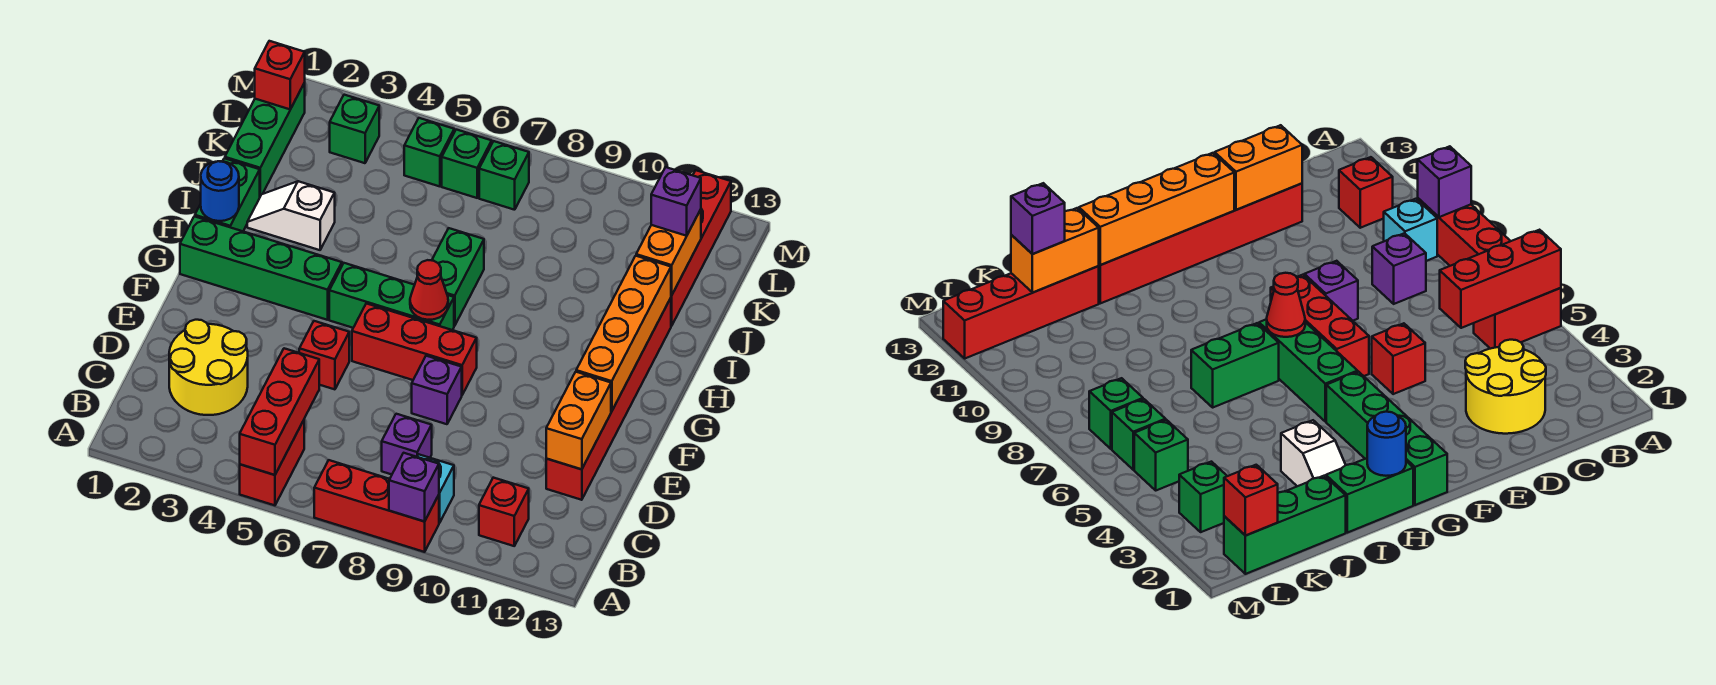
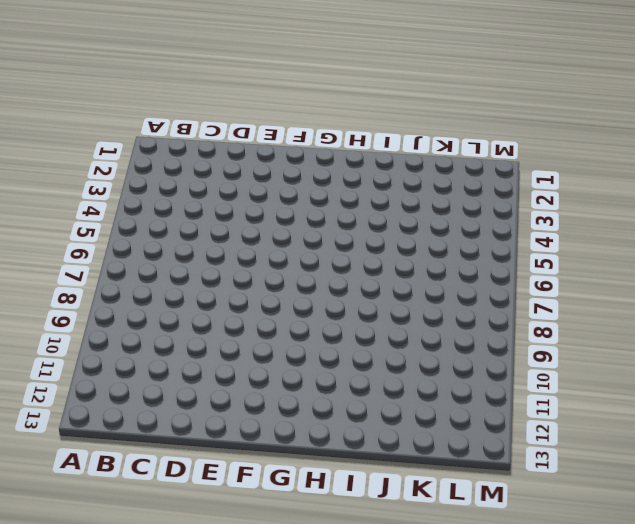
none -> red brick A5:B5 level 1
none -> red brick A7:A9 level 1
none -> cyan brick B9 level 1
none -> red brick B11 level 1

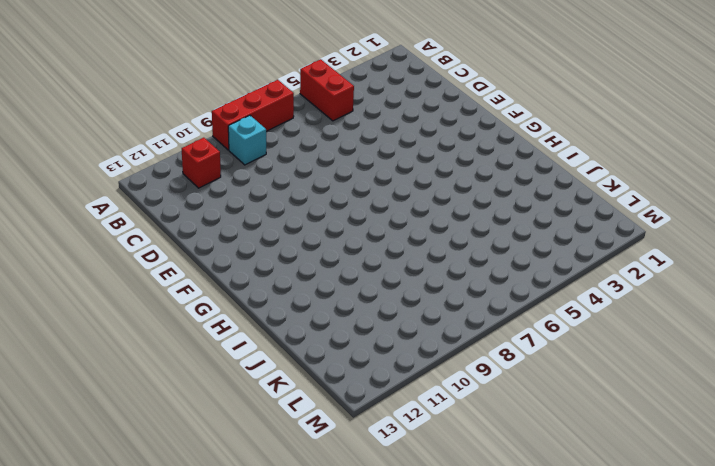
none -> yellow round brick C2:D3 level 1
none -> purple brick C8 level 1
none -> red brick D12:I12 level 1
none -> red brick E5 level 1

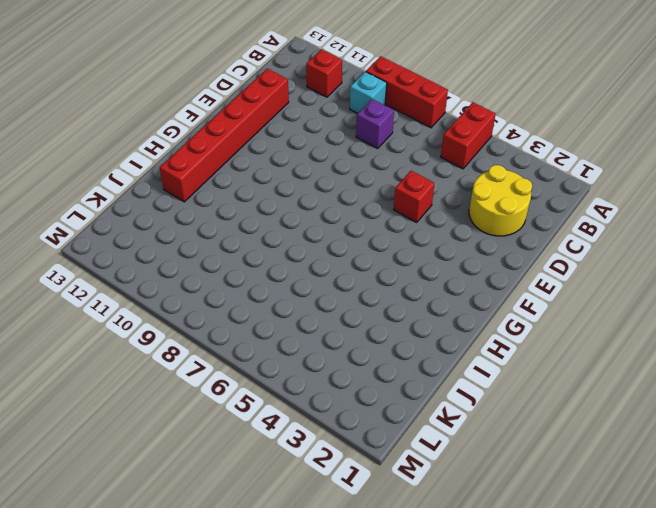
none -> purple brick E8 level 1
none -> red brick F6:F8 level 1
none -> green brick G1:G4 level 1
none -> green brick G5:G7 level 1

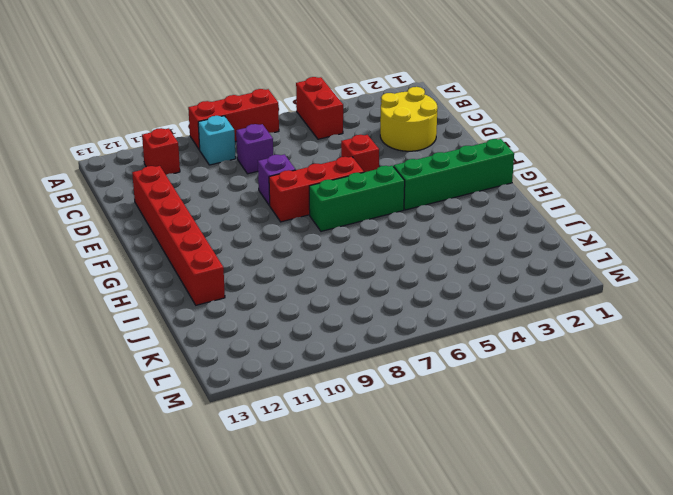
none -> green brick H1:I1 level 1
none -> green brick H7:I7 level 1
none -> white slope I2:I3 level 1 top 3
none -> green brick J1:L1 level 1

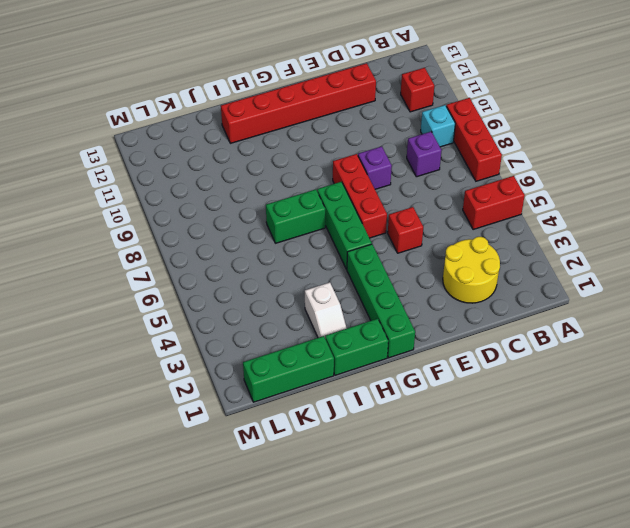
none -> red brick J12:M12 level 1
none -> green brick L3 level 1
none -> green brick L5 level 1
none -> green brick L6 level 1

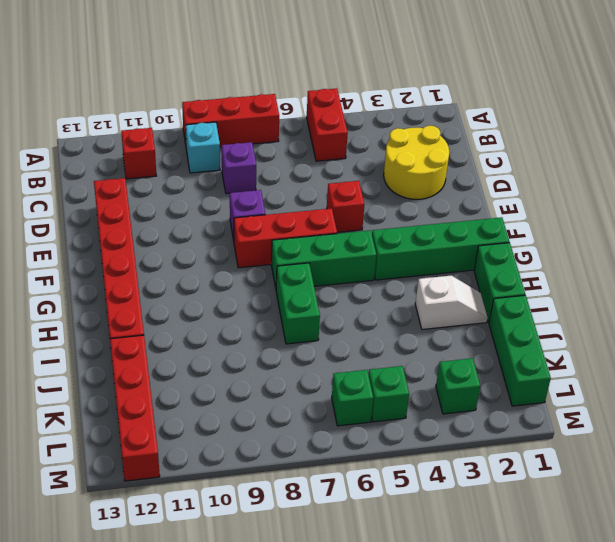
none -> green brick L7 level 1
none -> red brick A5:C5 level 2
none -> purple brick A9 level 2
none -> orange brick D12:E12 level 2

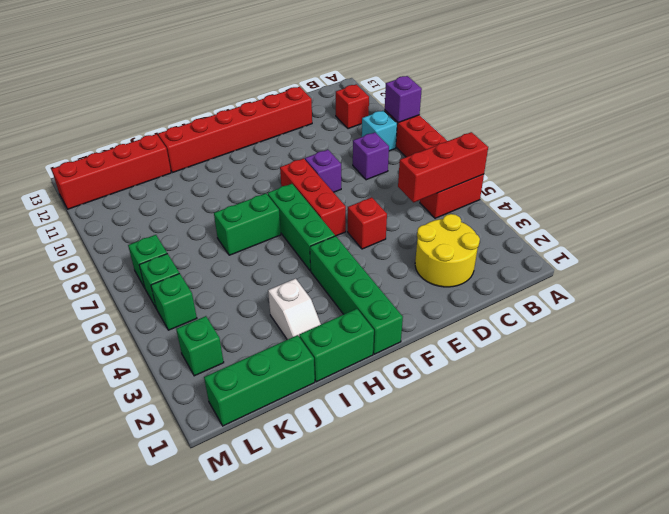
none -> orange brick D12:E12 level 2
none -> orange brick F12:I12 level 2
none -> red cone G7 level 2
none -> blue round brick H1 level 2

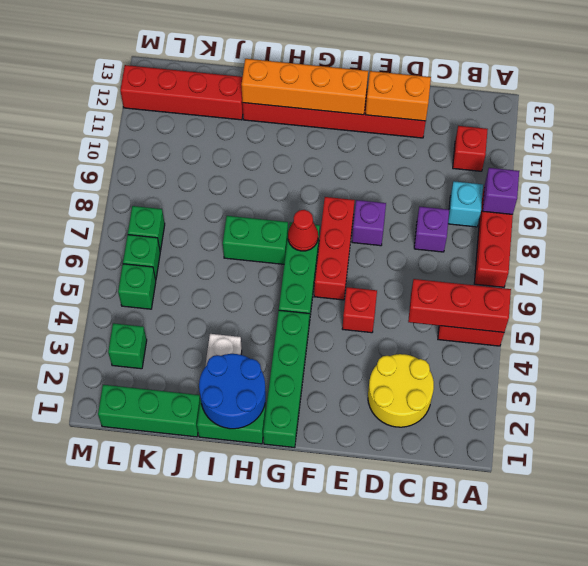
blue round brick H1:I2 level 2 -> blue round brick H1 level 2
none -> orange brick J12:K12 level 2
none -> red brick L1 level 2
none -> purple brick K12 level 3

